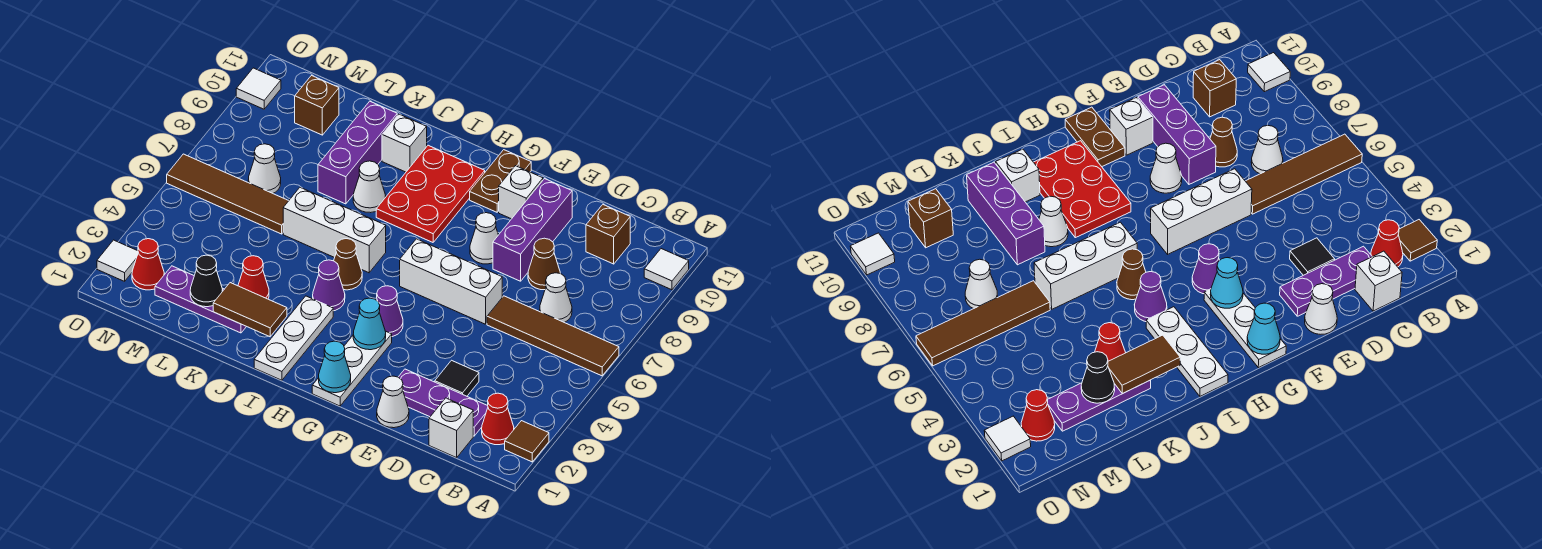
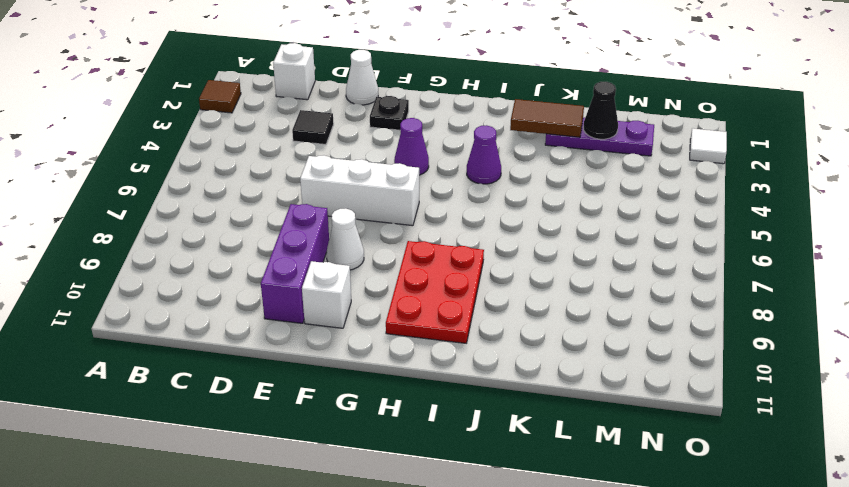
black plate F2 level 1 -> none
none -> brown tile A6:D6 level 1
none -> white tile A10 level 1
none -> red cone B2 level 1
none -> purple plate C2:E2 level 1

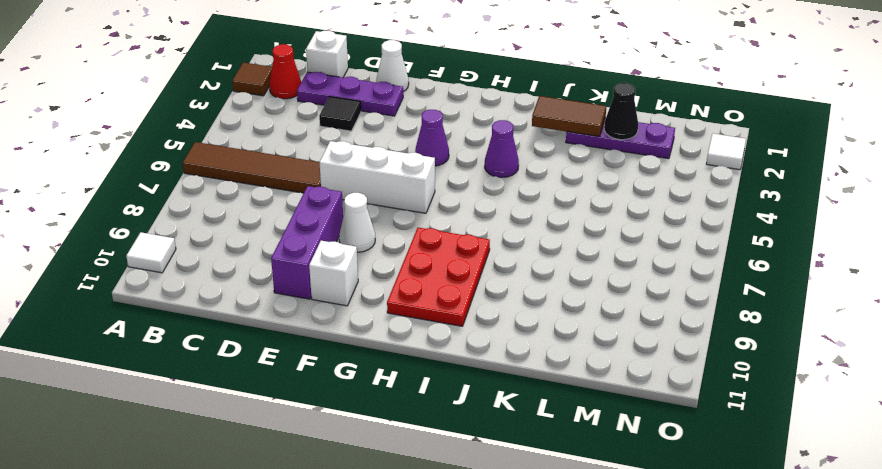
none -> white cone C7 level 1
none -> brown brick C10 level 1
none -> brown cone D8 level 1
none -> white plate G1:G3 level 1

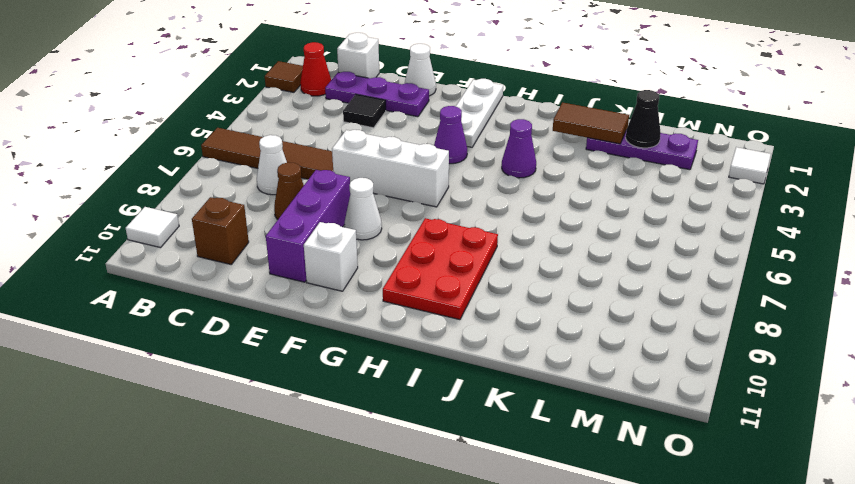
none -> brown plate G10:G11 level 1
none -> white plate I1:I3 level 1
none -> brown cone I5 level 1
none -> white brick I6:K6 level 1

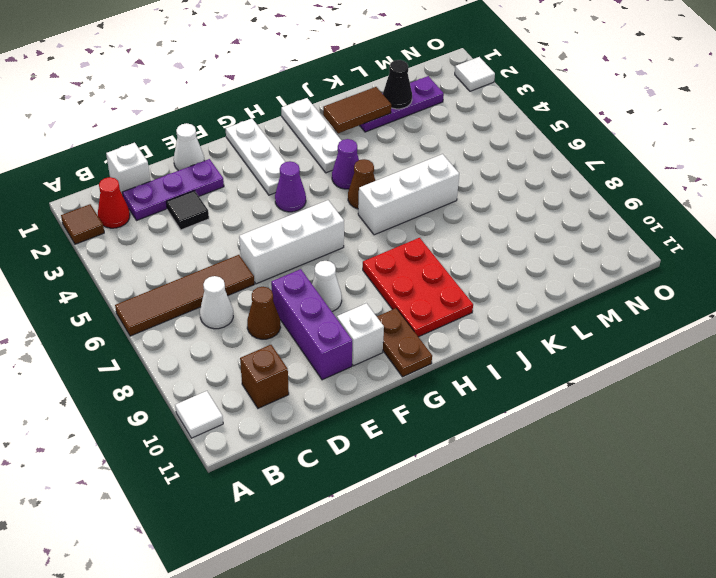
none -> white cone J8 level 1
none -> white brick J10 level 1
none -> red cone K3 level 1
none -> purple brick K8:K10 level 1

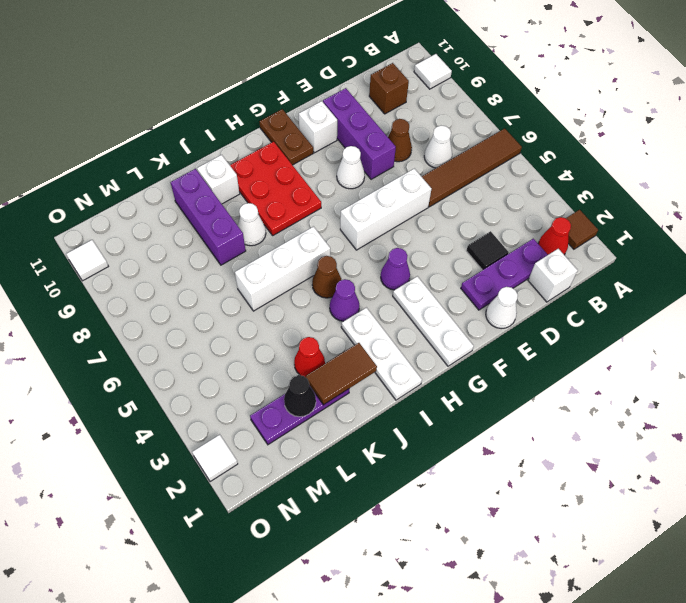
none -> brown tile L6:O6 level 1
none -> white cone M7 level 1
none -> brown brick M10 level 1
none -> red cone N2 level 1

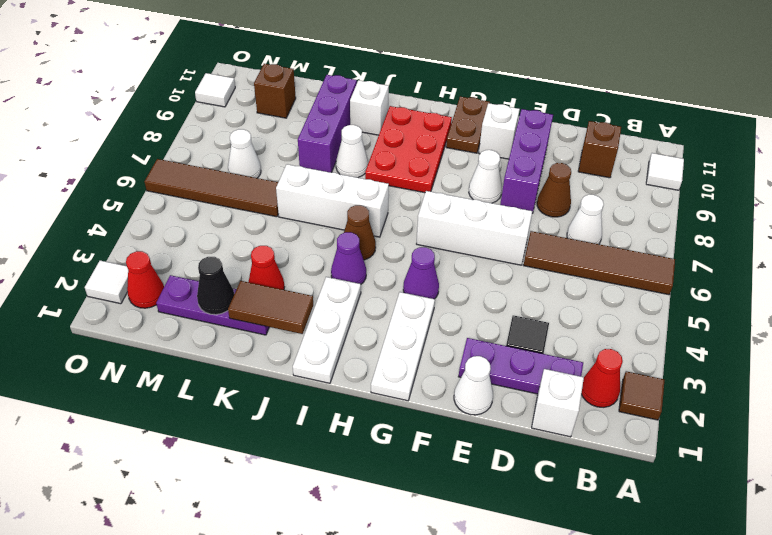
none -> cyan cone G1 level 2
none -> cyan cone G3 level 2

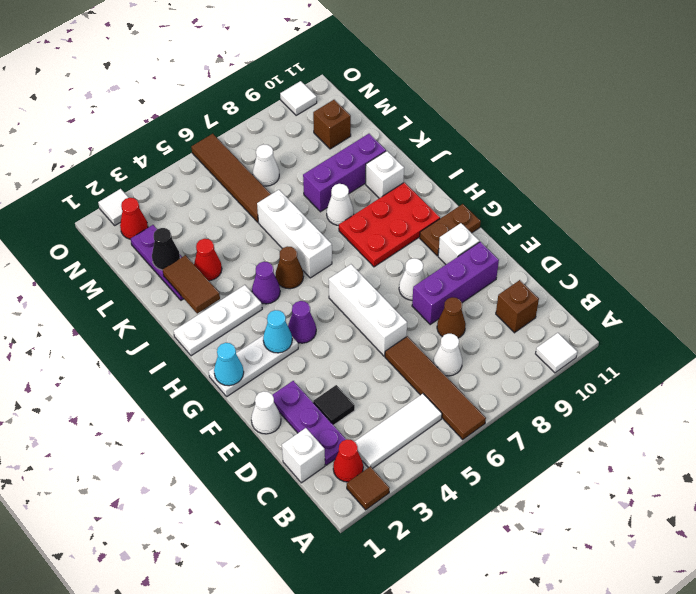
white tile B3:B5 level 1 -> none

